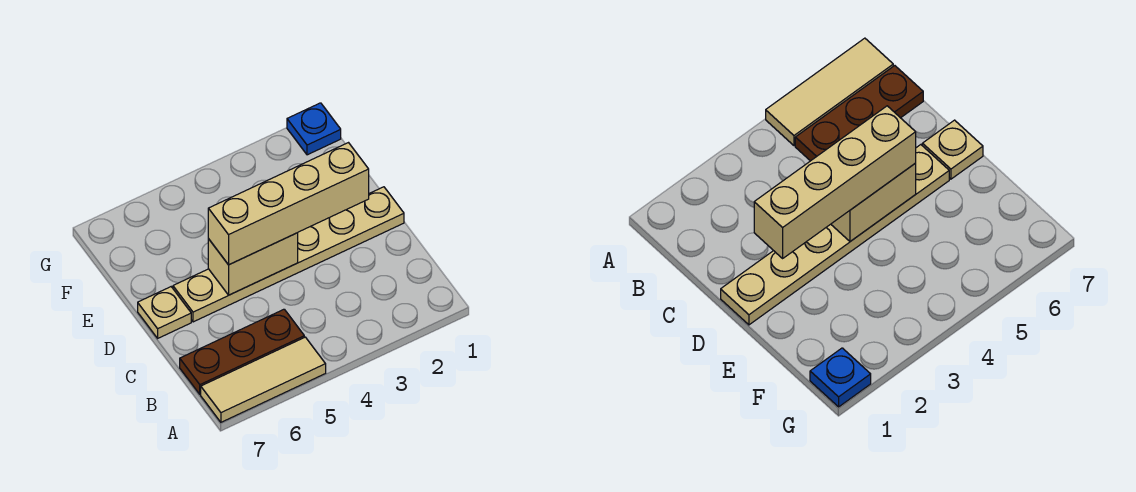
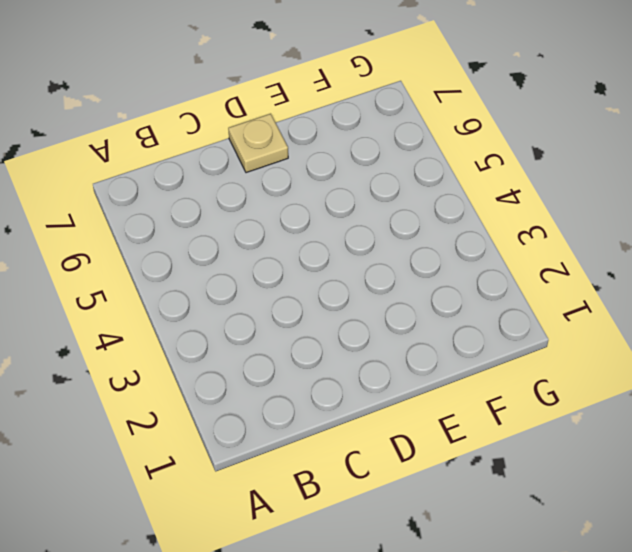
none -> tan tile A5:A7 level 1
none -> brown plate B5:B7 level 1

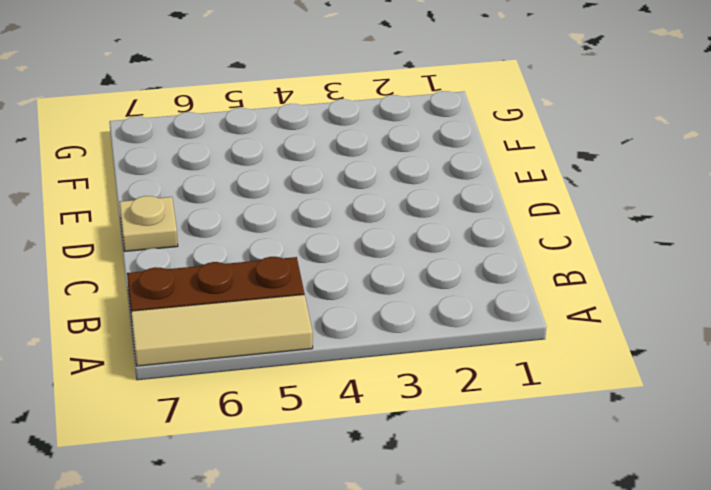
none -> tan plate D1:D6 level 1
none -> blue plate G1 level 1

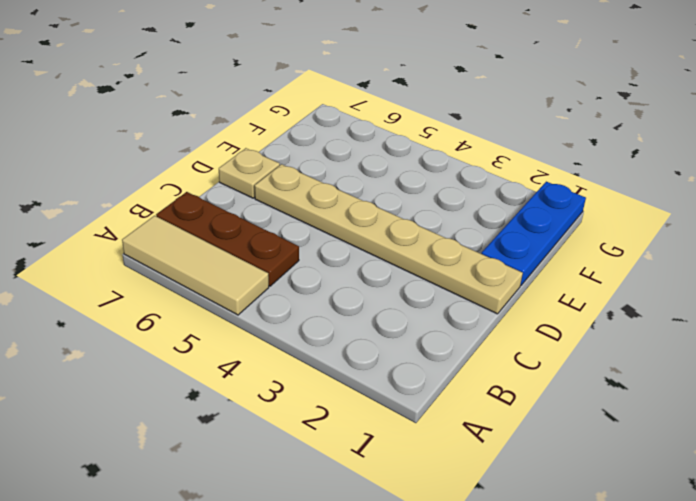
blue plate E1:G1 level 1 -> blue plate G1 level 1
none -> tan brick D4:D5 level 2
none -> tan brick D2:D5 level 3

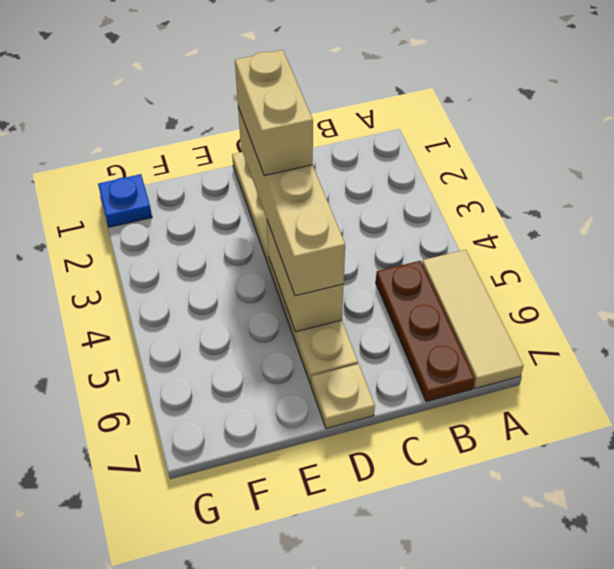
tan brick D2:D3 level 4 -> none

